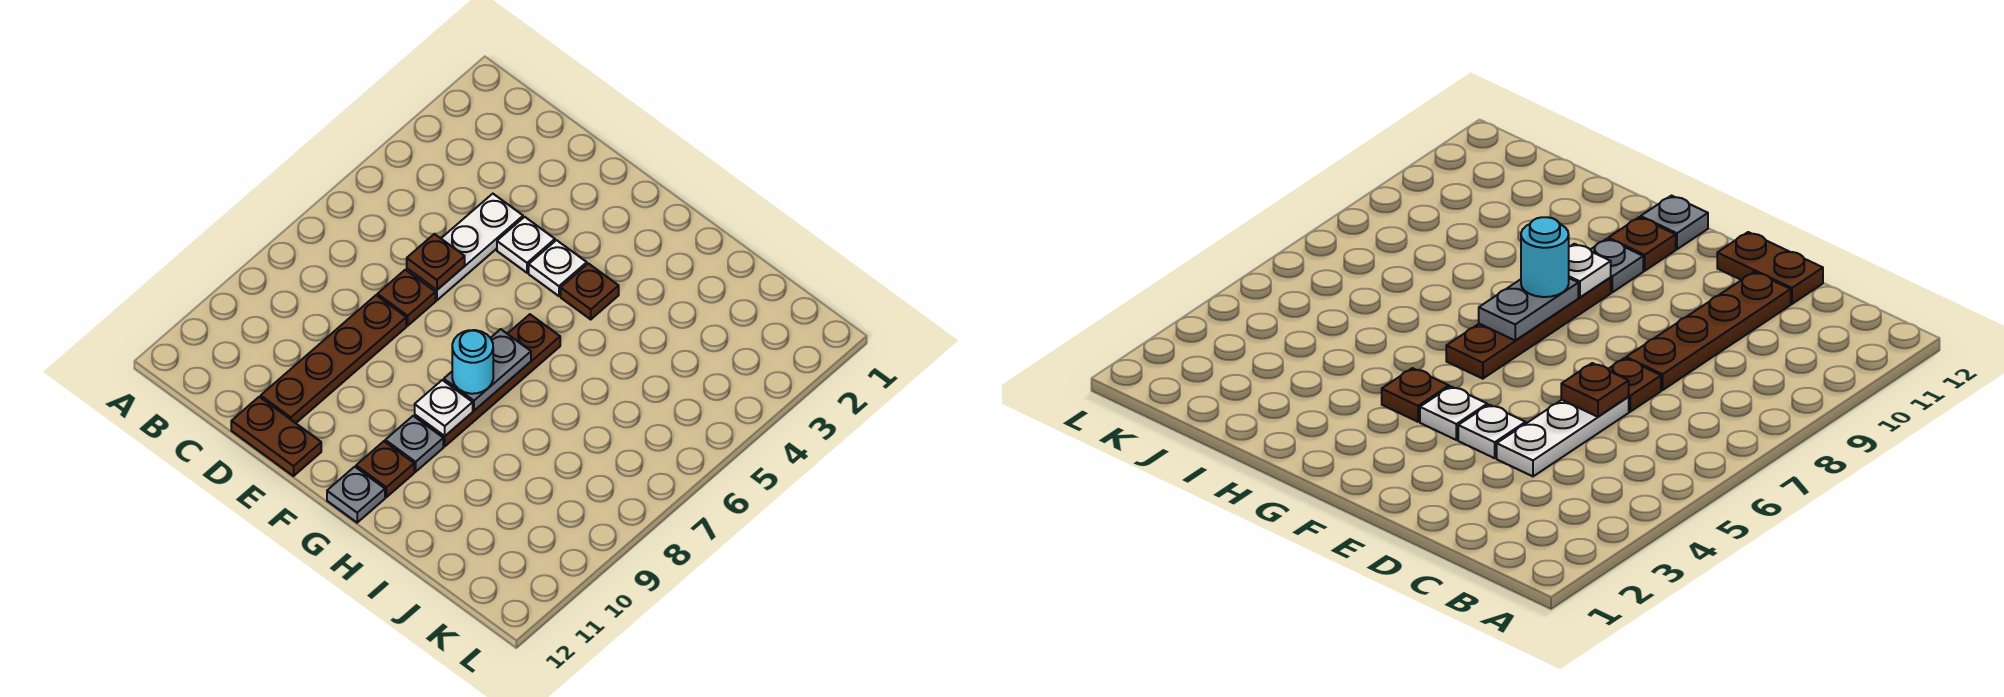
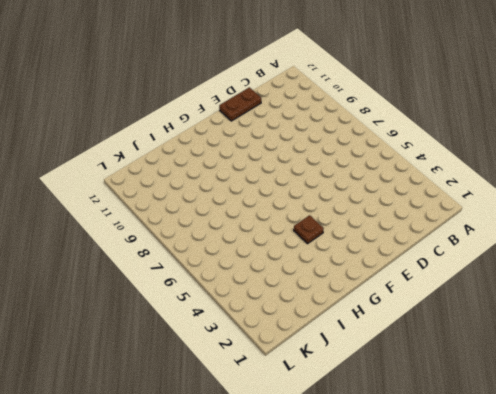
none -> white plate D4:D6 level 1
none -> brown plate D7 level 1
none -> brown plate D8:D11 level 1

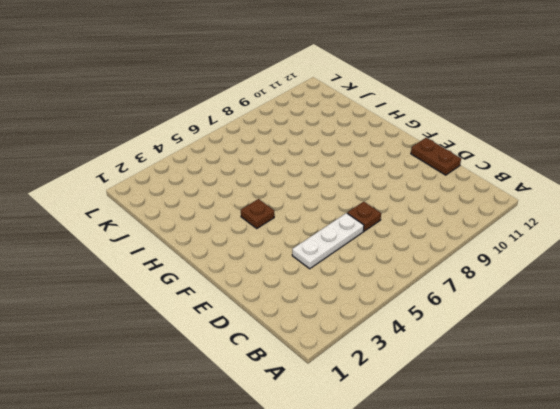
none -> brown plate D8:D11 level 1
none -> white plate E4 level 1
none -> white plate F4 level 1

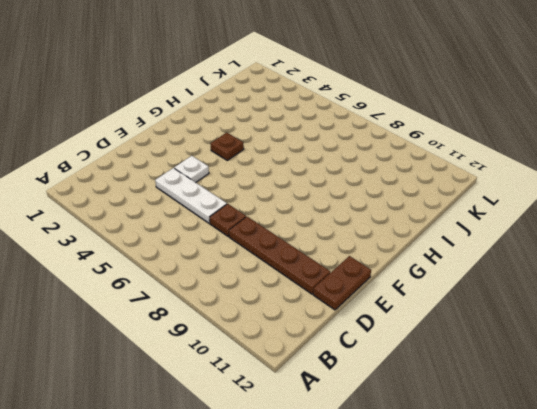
none -> white plate F4 level 1
none -> brown plate G6:G9 level 1
none -> grey plate G10 level 1

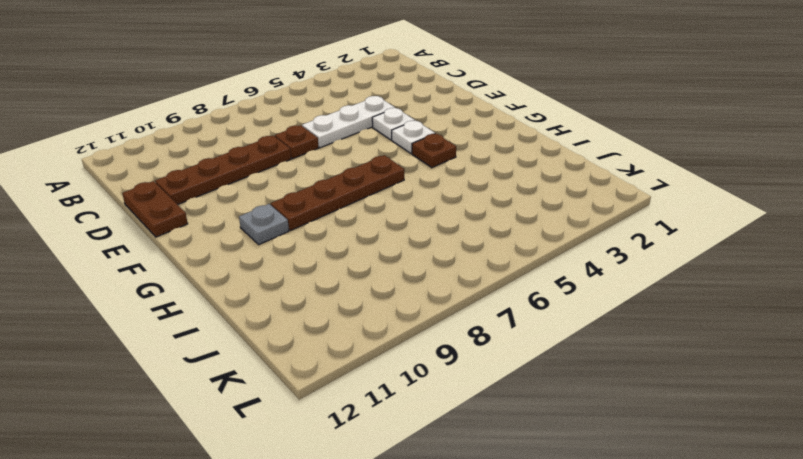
none -> brown plate G11 level 1
none -> grey plate G12 level 1
none -> brown plate D6 level 2

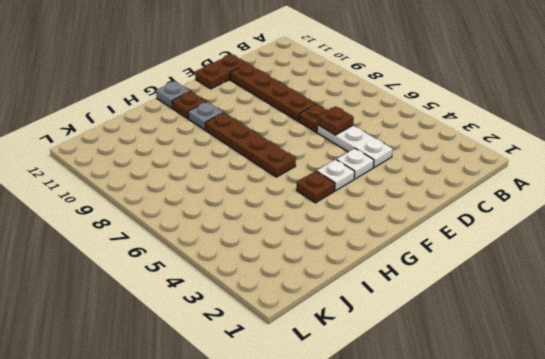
none -> grey plate G7:G8 level 2
none -> white plate G9 level 2
none -> cyan round brick G8 level 3

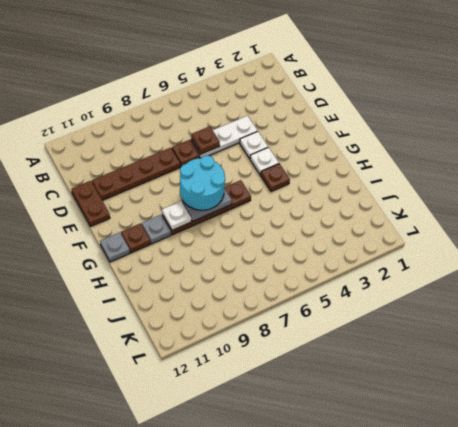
cyan round brick F7:G8 level 3 -> cyan round brick G8 level 3

